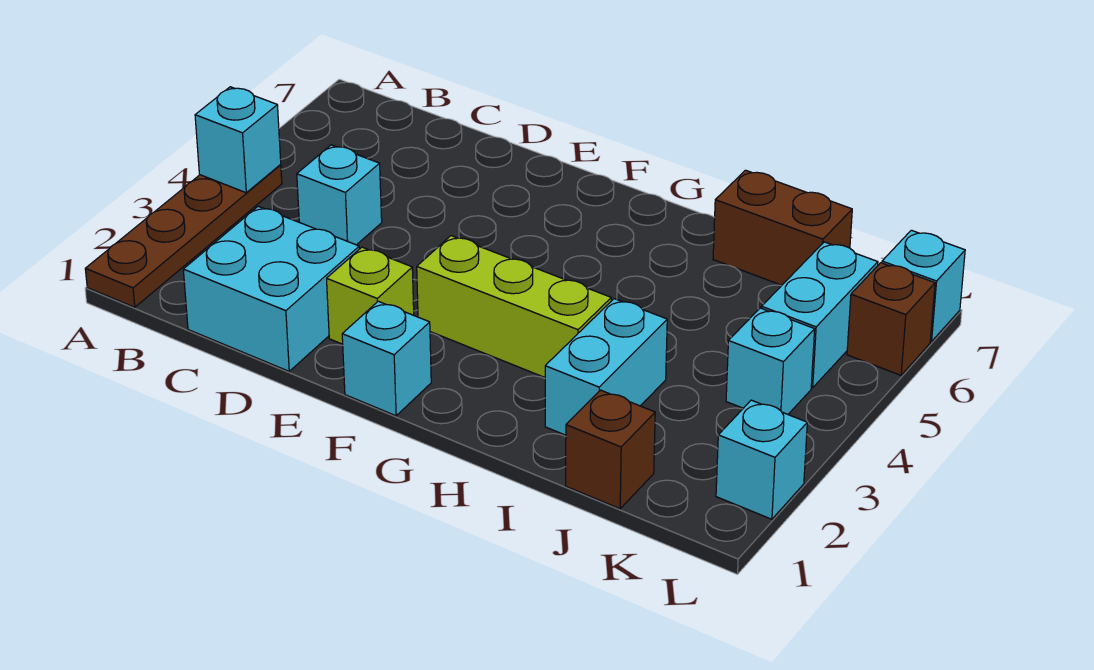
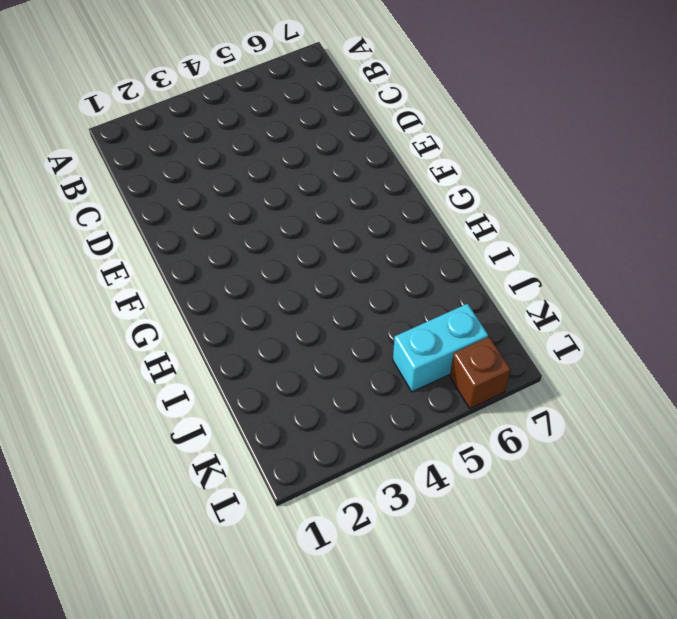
none -> brown plate A1:A4 level 1
none -> cyan brick C1:D2 level 1
none -> cyan brick C4 level 1

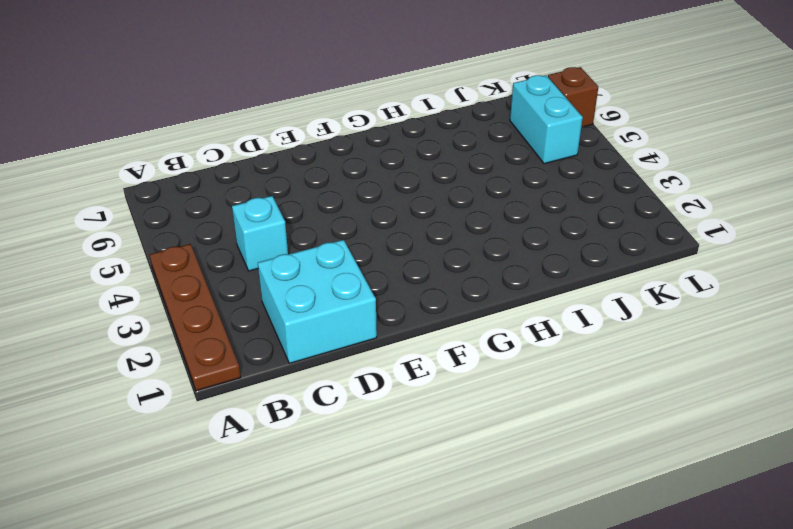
none -> lime brick E2 level 1
none -> cyan brick F1 level 1
none -> lime brick F3:H3 level 1

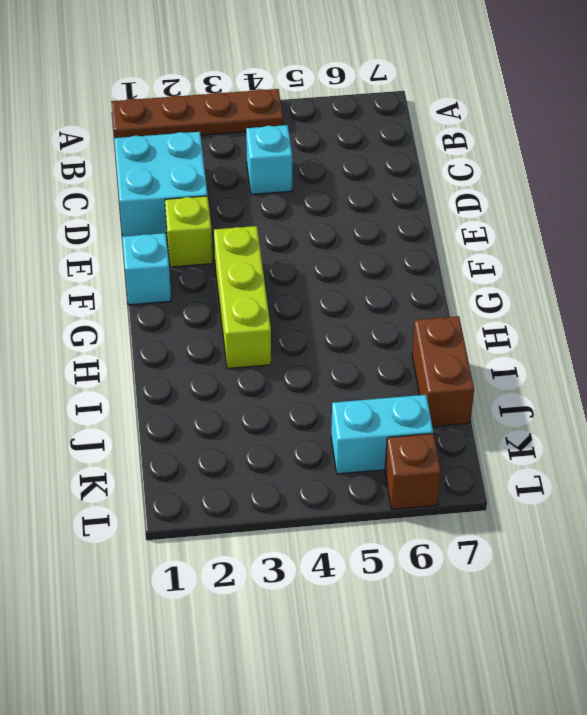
none -> cyan brick I2:I3 level 1
none -> brown brick J1 level 1
none -> cyan brick K4 level 1

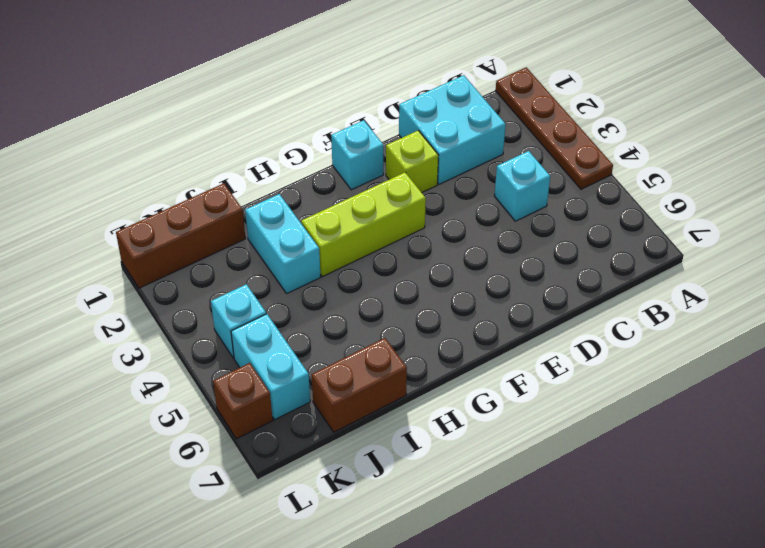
brown brick J1:L1 level 1 -> brown brick J1 level 1
none -> cyan brick L2 level 1
none -> cyan brick L7 level 1
none -> cyan brick A4 level 2

